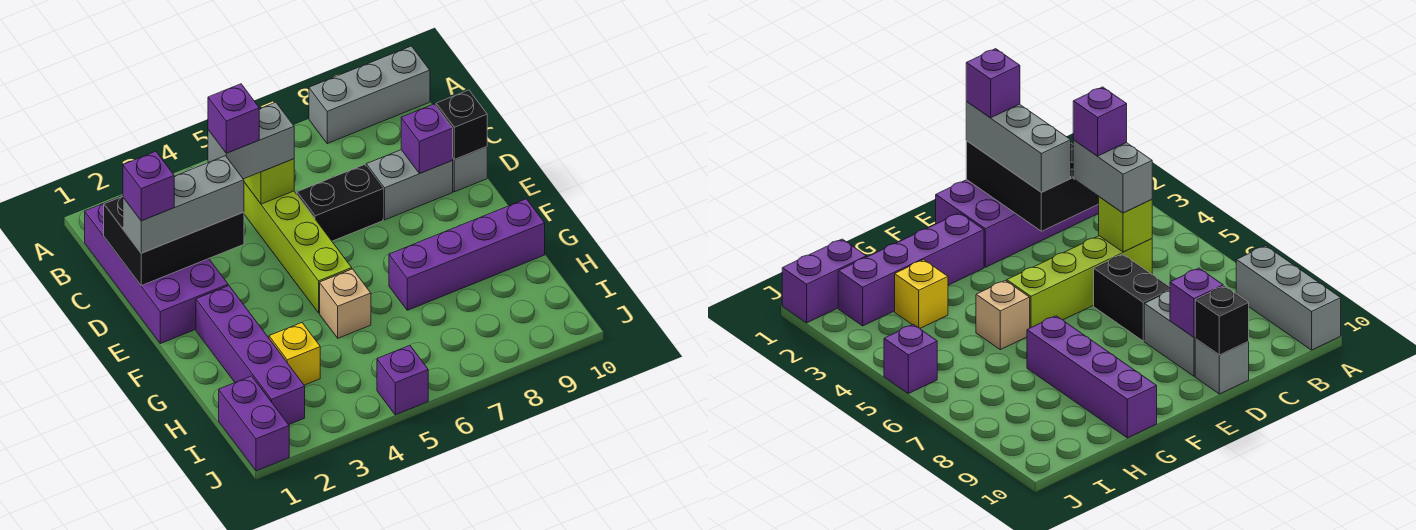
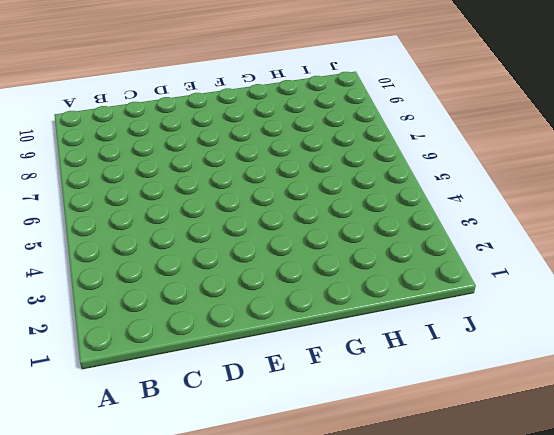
none -> grey brick A8:A10 level 1
none -> purple brick B1:E2 level 1
none -> lime brick C5:F5 level 1

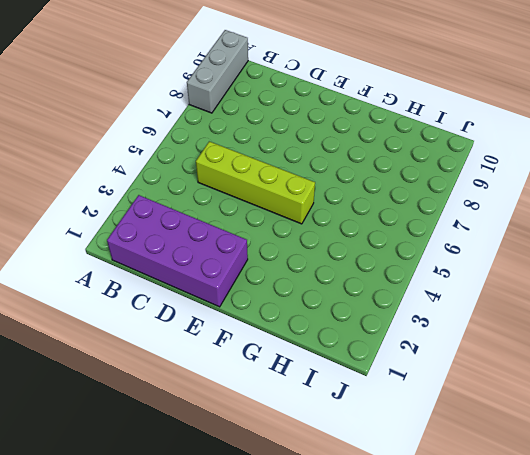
none -> black brick D6:D7 level 1
none -> grey brick D8:D9 level 1
none -> grey brick D10 level 1

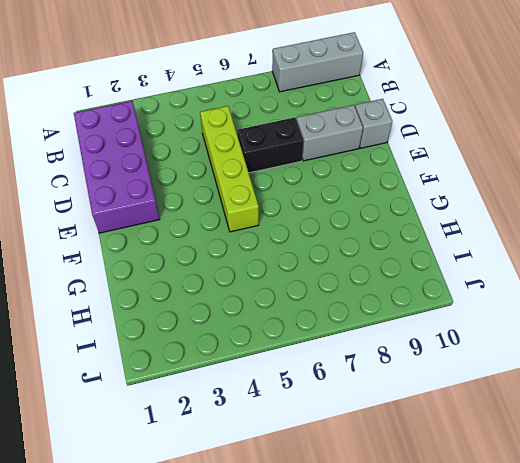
none -> purple brick F2:I2 level 1
none -> tan brick G5 level 1
none -> purple brick G7:G10 level 1

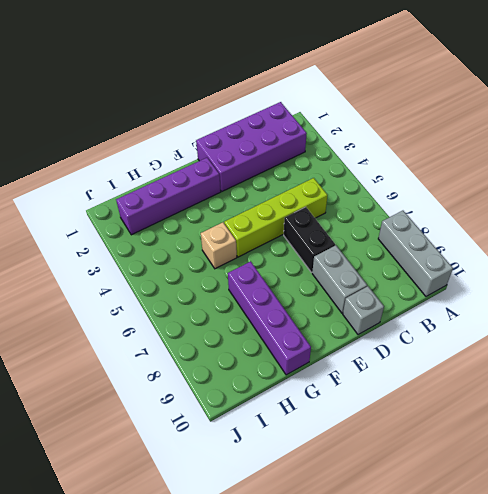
none -> yellow brick H3 level 1
none -> purple brick I1:J1 level 1
none -> purple brick J5 level 1

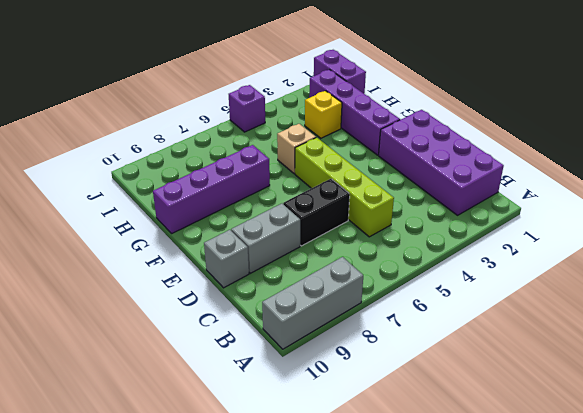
none -> black brick C1:D3 level 2
none -> lime brick C5 level 2
none -> purple brick D9 level 2

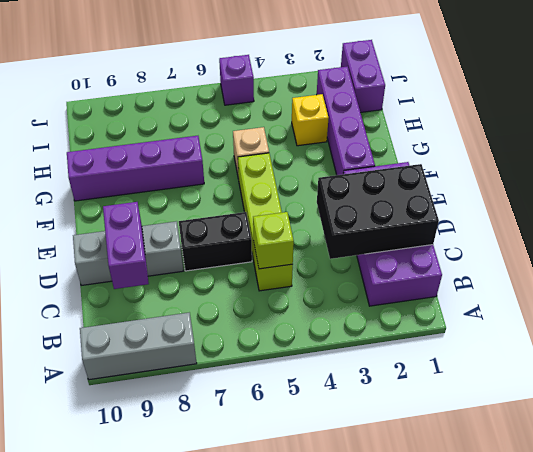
purple brick C9:D9 level 2 -> purple brick D9 level 2
none -> black brick D10 level 2
none -> grey brick C4:C5 level 3
none -> grey brick D1:D3 level 3

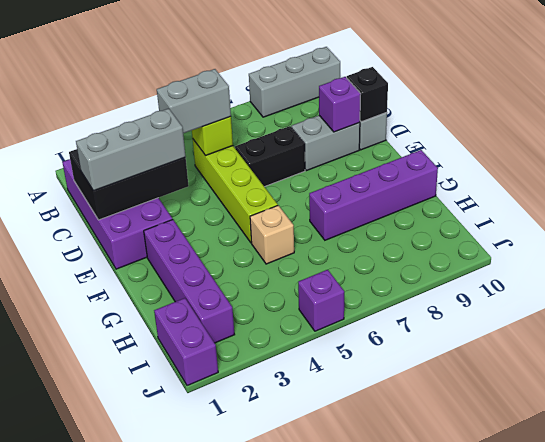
none -> yellow brick H3 level 1
none -> purple brick C4 level 4
none -> purple brick D1 level 4

